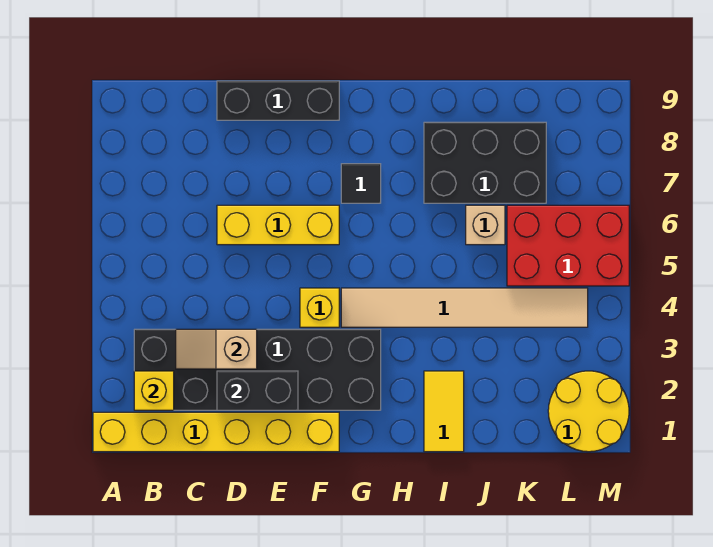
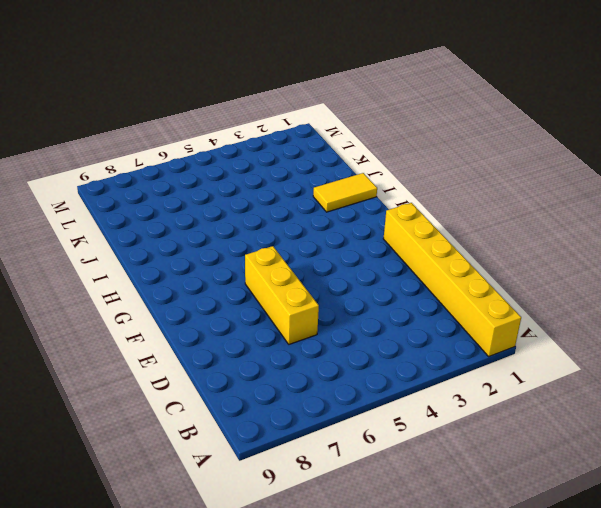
none -> black brick B2:G3 level 1
none -> black brick D9:F9 level 1
none -> yellow brick F4 level 1

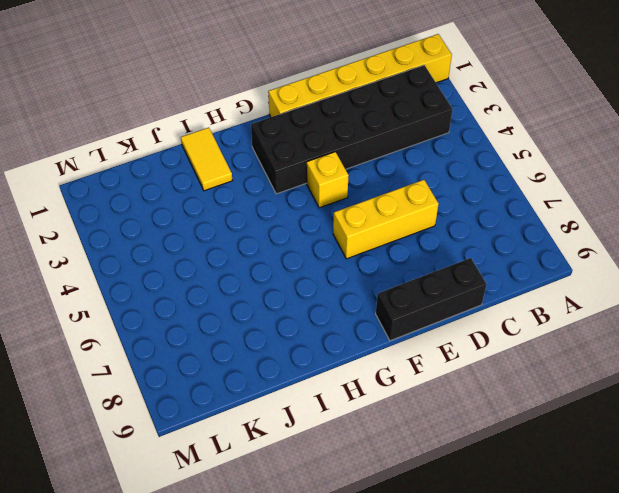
none -> tan tile G4:L4 level 1
none -> black tile G7 level 1
none -> black brick I7:K8 level 1

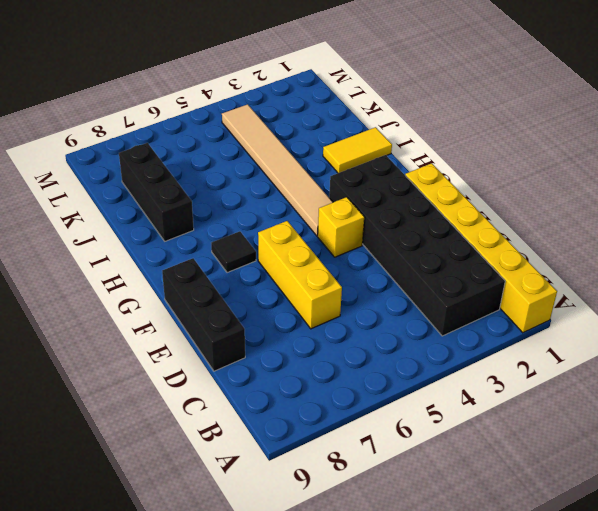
black brick I8:K8 level 1 -> black brick I7:K8 level 1
none -> tan brick J6 level 1
none -> red brick K5:M6 level 1
none -> yellow round brick L1:M2 level 1

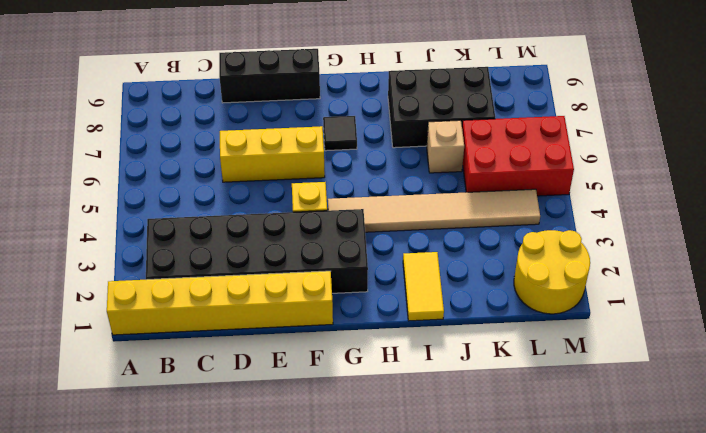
none -> yellow brick B2 level 2
none -> tan slope C3:D3 level 2 top D
none -> black brick D2:E2 level 2

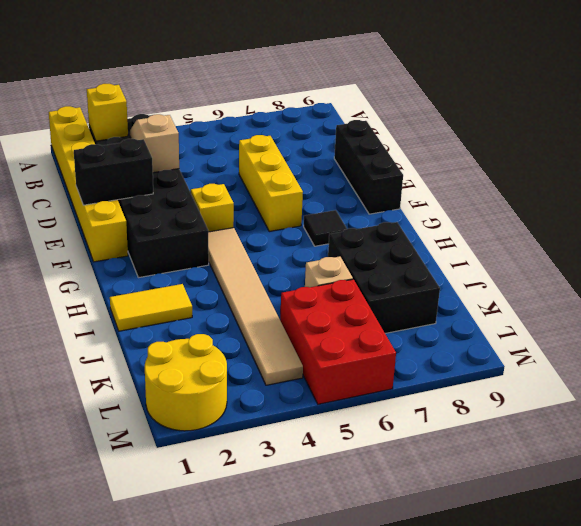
black brick E1:E2 level 2 -> black brick D2:E2 level 2

